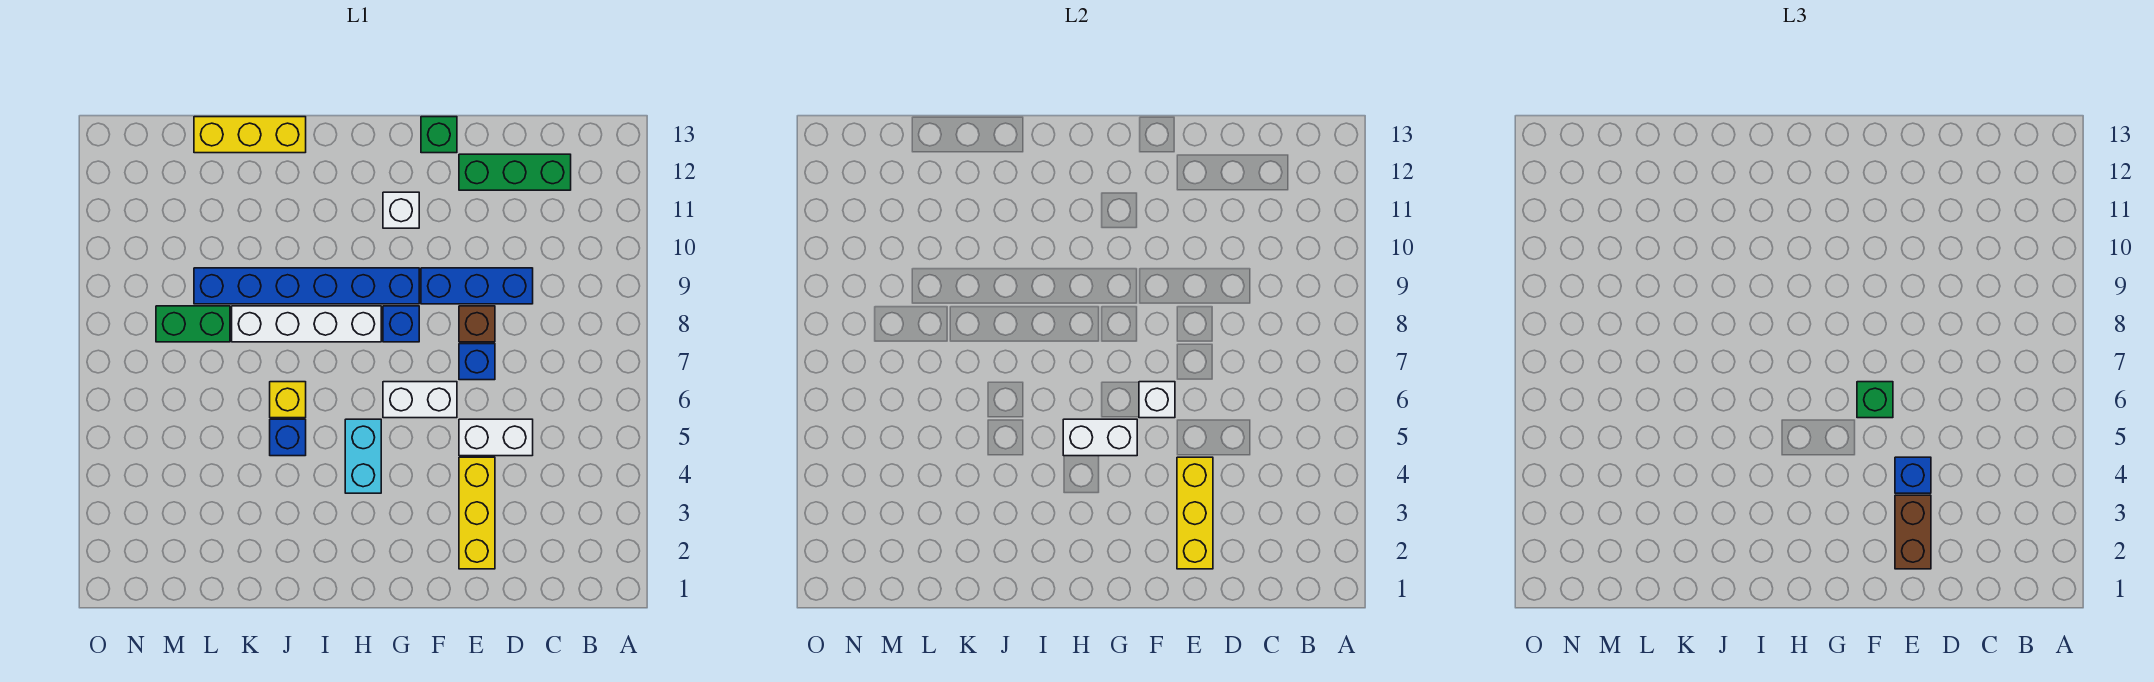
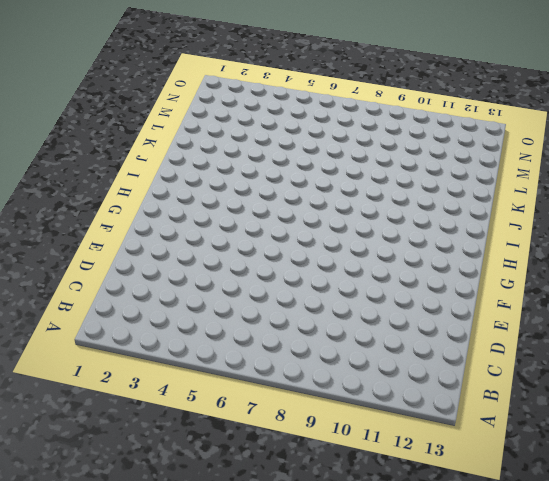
none -> green brick C12:E12 level 1
none -> white brick D5:E5 level 1
none -> blue brick D9:F9 level 1

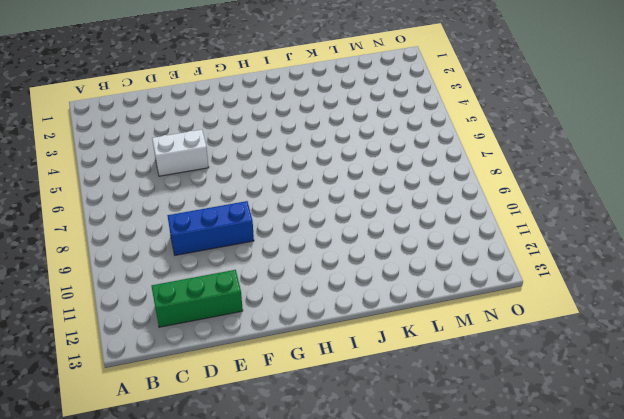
none -> yellow brick E2:E4 level 1
none -> blue brick E7 level 1
none -> brown brick E8 level 1

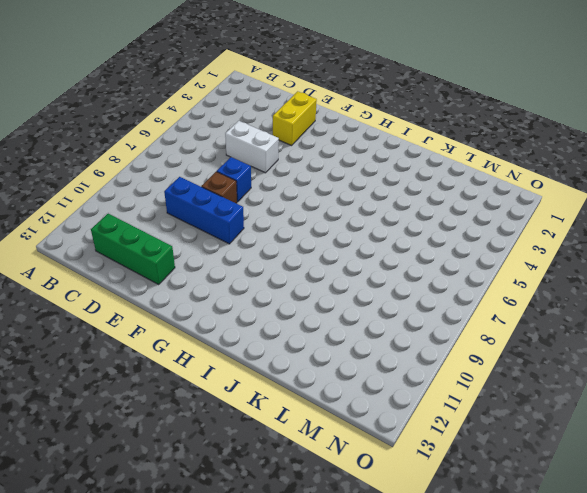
yellow brick E2:E3 level 1 -> yellow brick E2:E4 level 1
none -> white brick F6:G6 level 1
none -> green brick F13 level 1
none -> blue brick G8 level 1

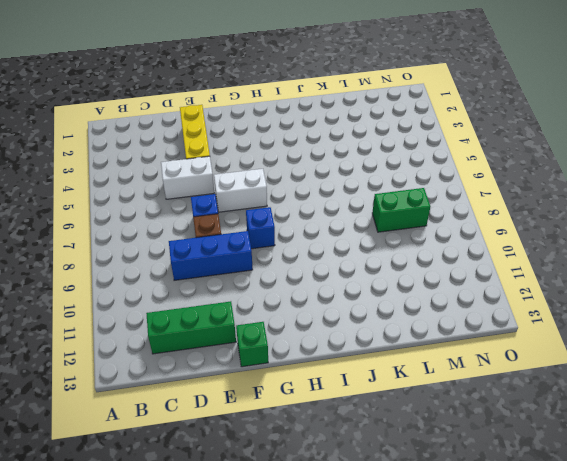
none -> blue brick G9:L9 level 1
none -> white brick G11 level 1
none -> cyan brick H4:H5 level 1

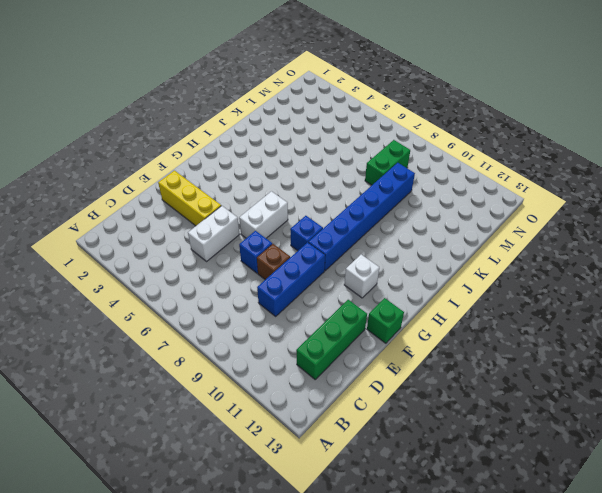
none -> cyan brick H4:H5 level 1
none -> white brick H8:K8 level 1
none -> blue brick J5 level 1

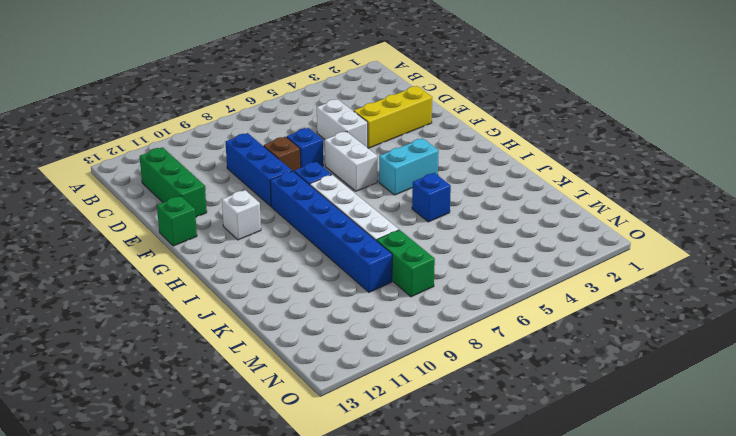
none -> yellow brick J6 level 1
none -> yellow brick J13:L13 level 1
none -> yellow brick E2:E4 level 2

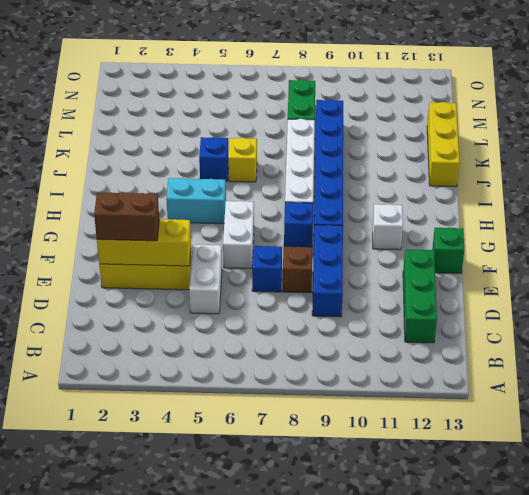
none -> white brick F6 level 2
none -> white brick G5:H5 level 2
none -> blue brick E4 level 3

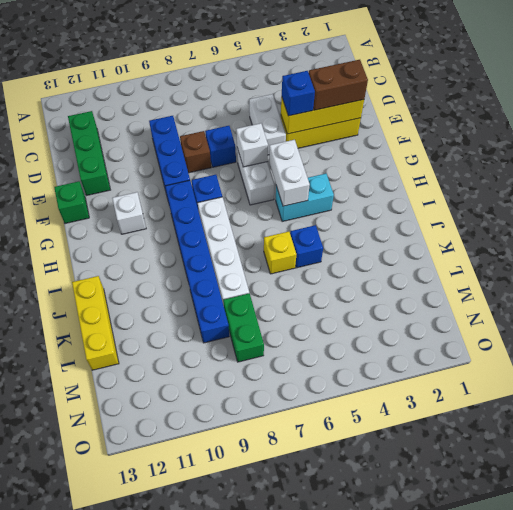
none -> green brick F6 level 3

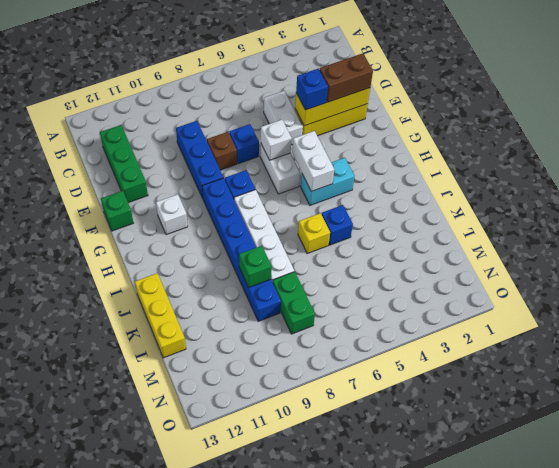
green brick K9 level 2 -> green brick F6 level 3

